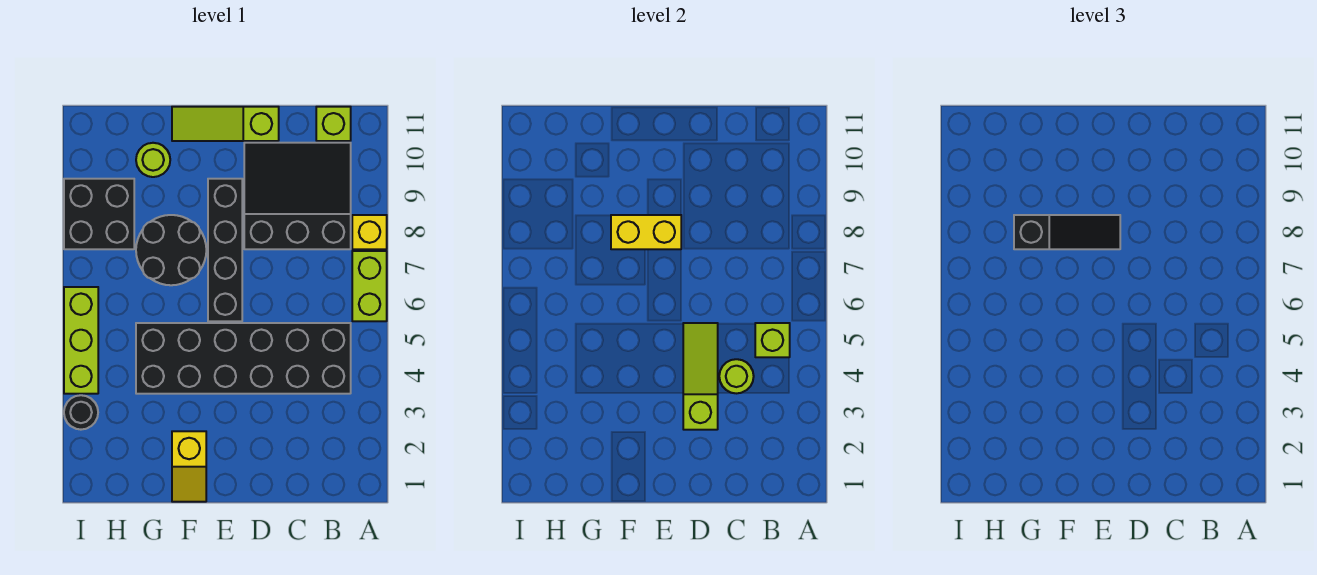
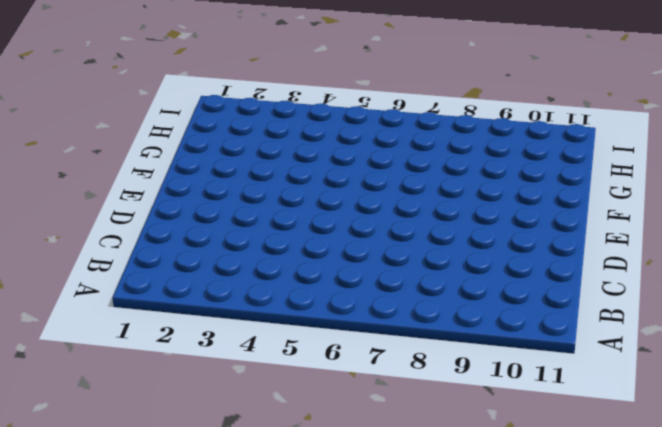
none -> lime brick A6:A7 level 1
none -> yellow brick A8 level 1
none -> black brick B4:G5 level 1

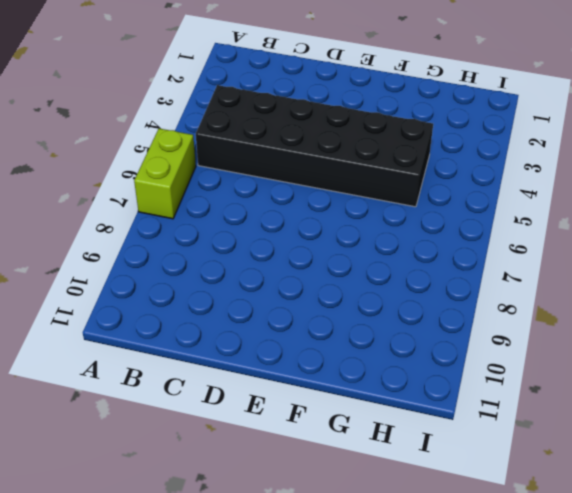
none -> yellow brick A8 level 1
none -> black slope B8:D10 level 1 top 8
none -> lime brick B11 level 1

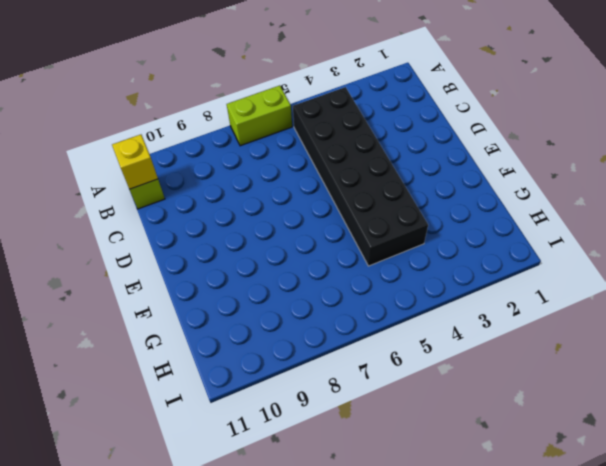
yellow brick B11 level 2 -> yellow brick A8 level 1
none -> black slope B8:D10 level 1 top 8
none -> lime slope D11:F11 level 1 top D
none -> black brick E6:E9 level 1

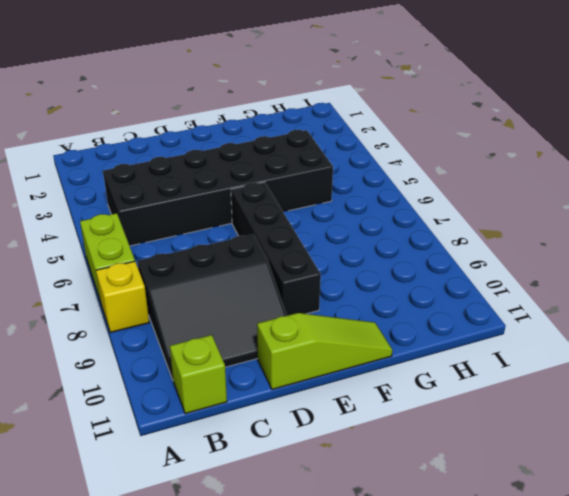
none -> yellow slope F1:F2 level 1 top 2
none -> black round brick F7:G8 level 1
none -> lime round brick G10 level 1

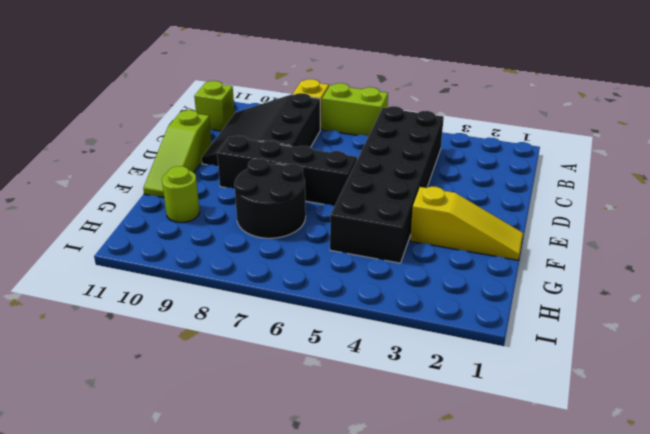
yellow slope F1:F3 level 1 top 3 -> yellow slope F1:F2 level 1 top 2
none -> black brick H8:I9 level 1
none -> black round brick I3 level 1
none -> lime brick I4:I6 level 1

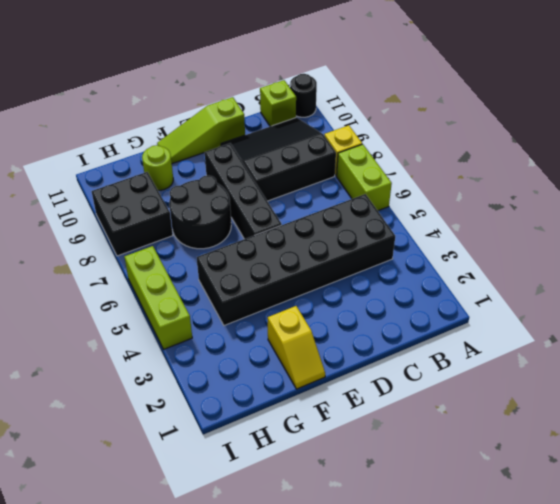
black round brick A11 level 1 -> black round brick I3 level 1
none -> lime brick B5 level 2
none -> lime round brick C4 level 2
none -> lime slope D3:D5 level 2 top 3

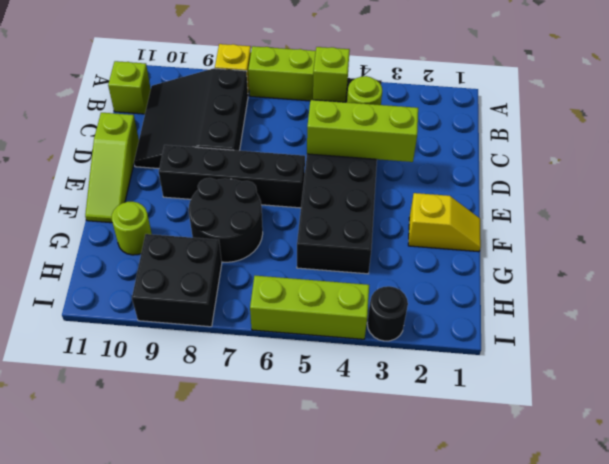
lime brick D3:D5 level 2 -> lime slope D3:D5 level 2 top 3
none -> yellow brick E8:F8 level 2
none -> black slope E8:G8 level 3 top G

